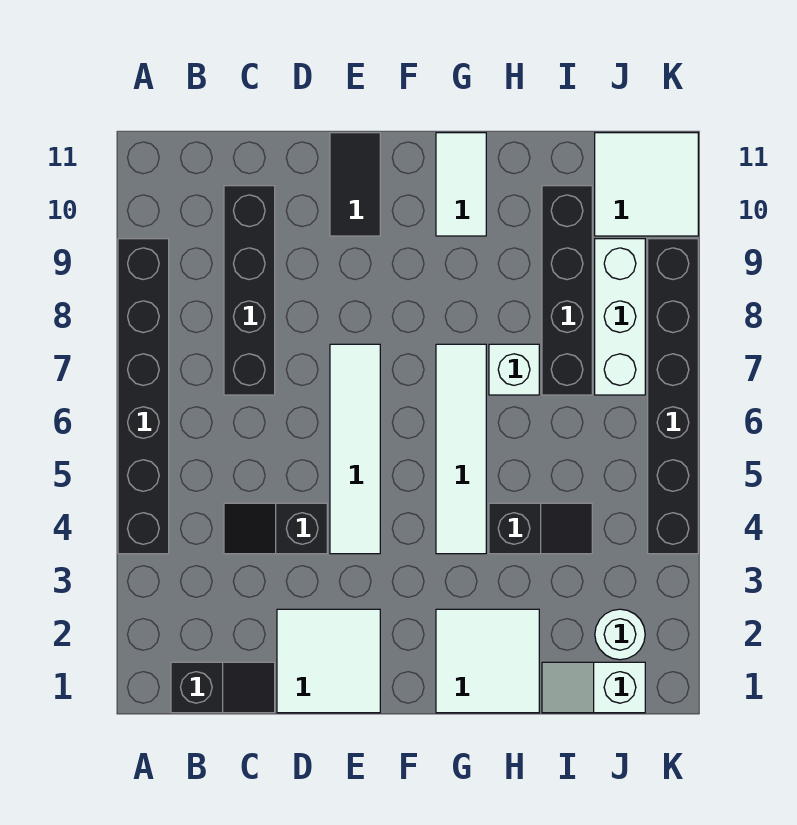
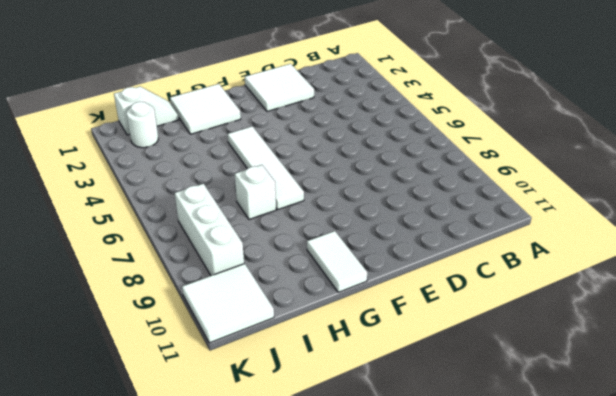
none -> black brick A4:A9 level 1
none -> black slope B1:C1 level 1 top B
none -> black slope C4:D4 level 1 top D

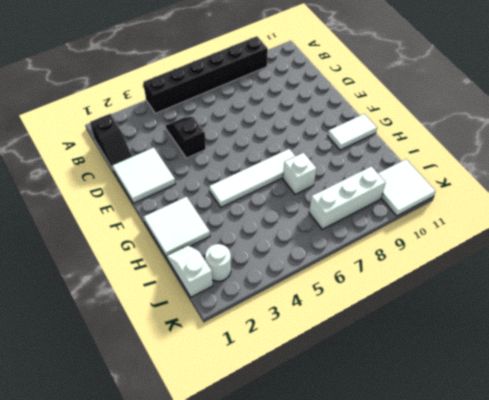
none -> black brick C7:C10 level 1
none -> white tile E4:E7 level 1
none -> black tile E10:E11 level 1

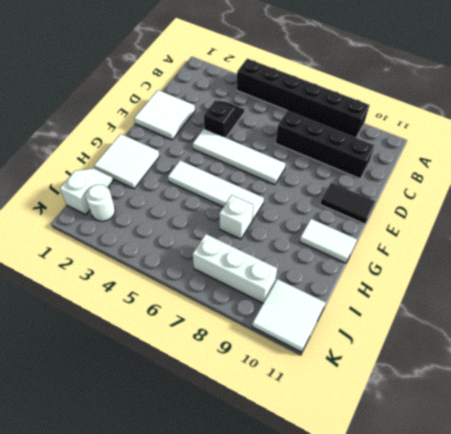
none -> black slope B1:C1 level 1 top B
none -> black slope H4:I4 level 1 top H
none -> black brick I7:I10 level 1

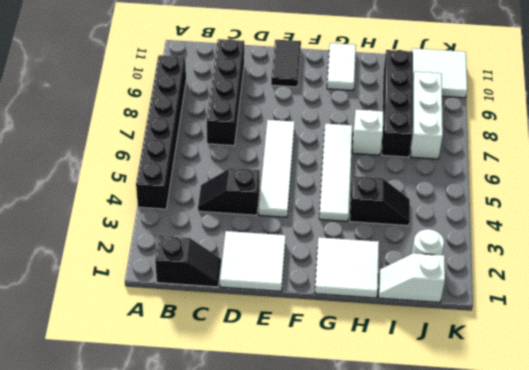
none -> black brick K4:K9 level 1

